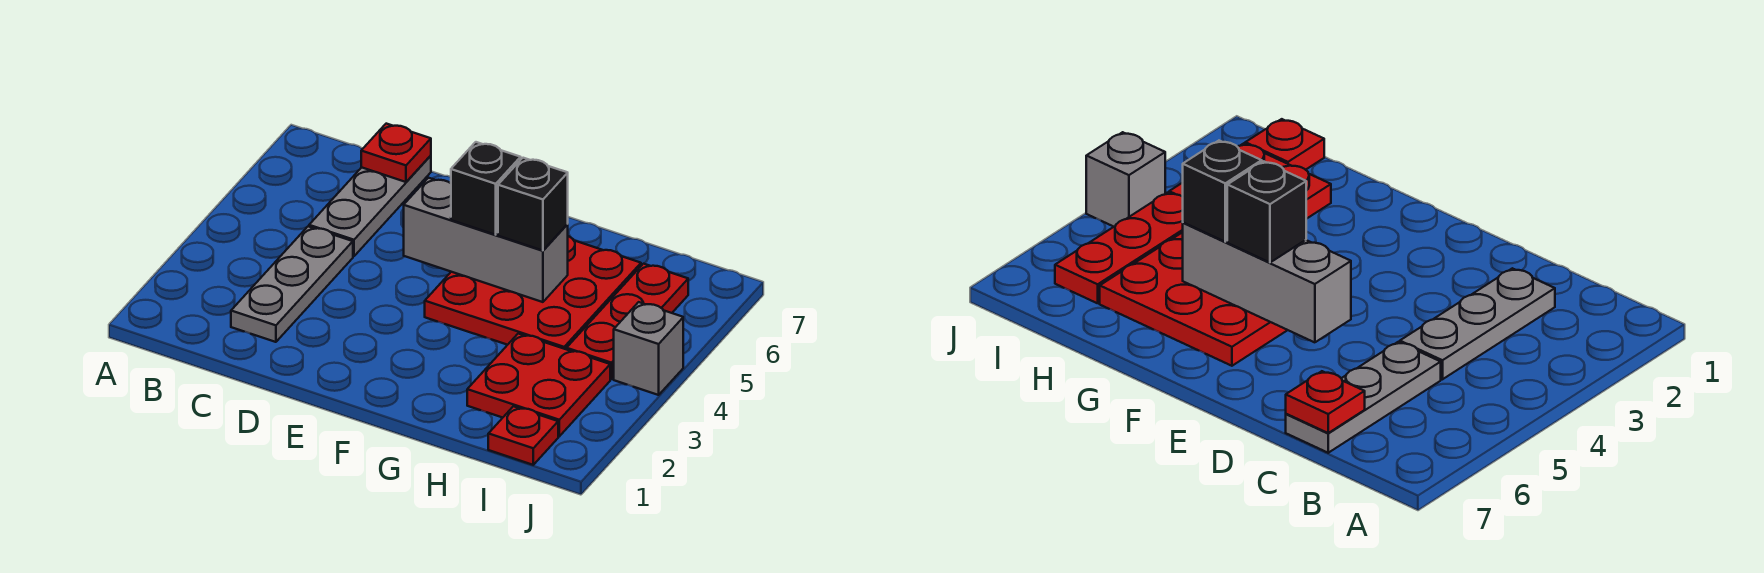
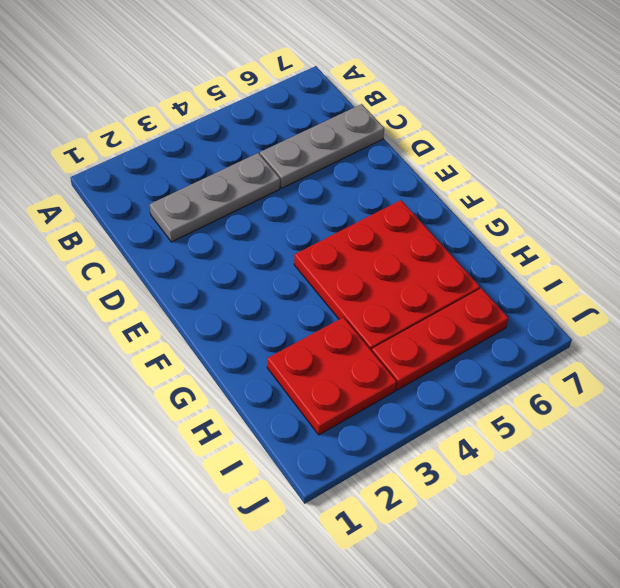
none -> red plate I1 level 1
none -> grey brick J4 level 1

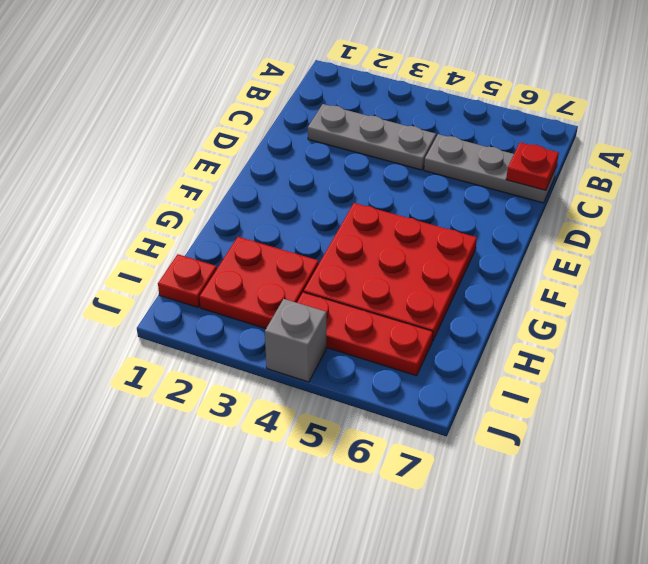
none -> grey brick E5:G5 level 2
none -> black brick F5 level 3

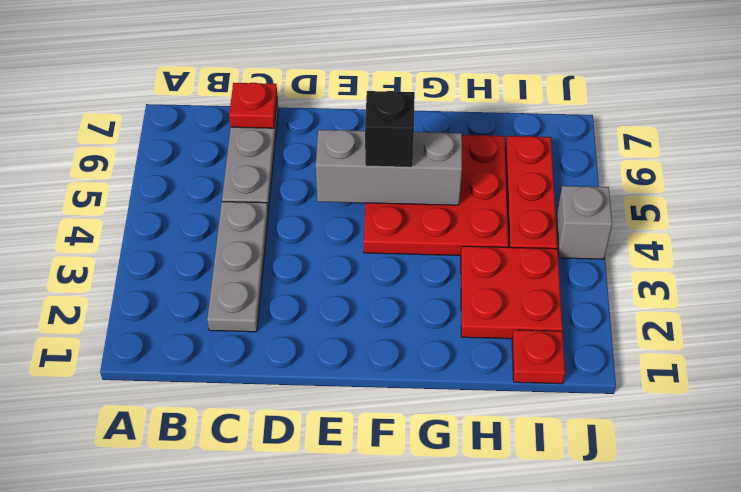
none -> black brick G5 level 3

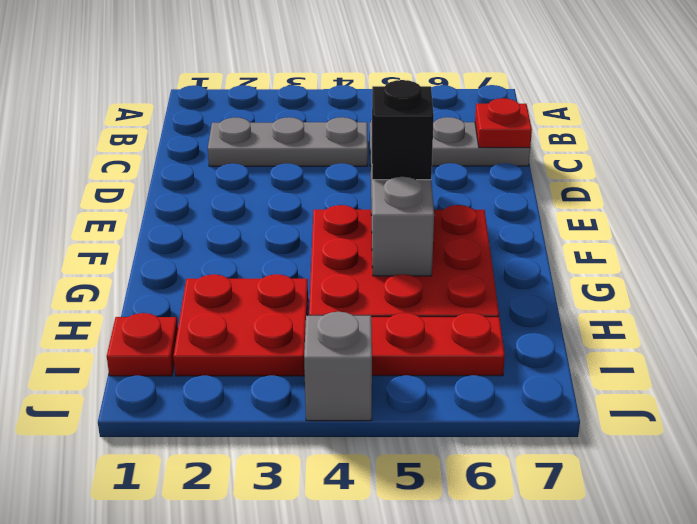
none -> black brick G5 level 3

